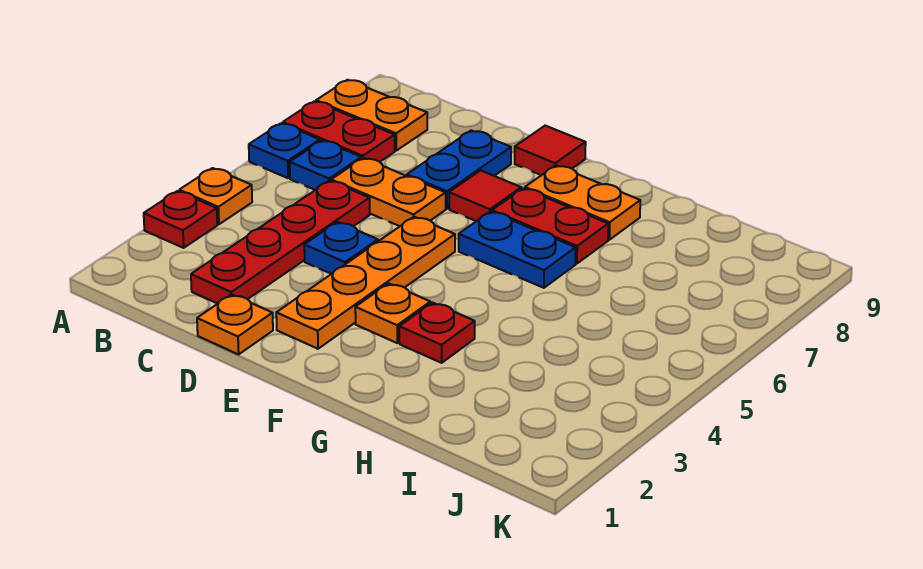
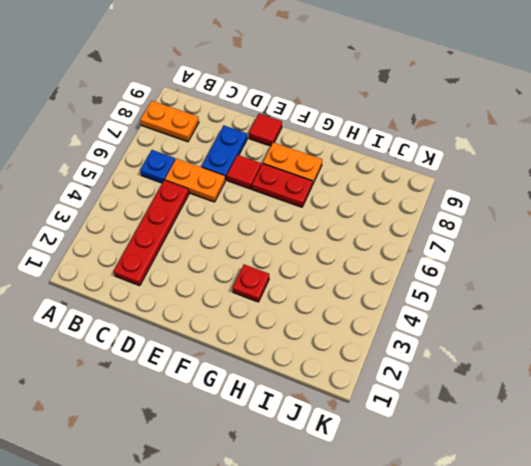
none -> red plate A3 level 1
none -> orange plate A4 level 1
none -> blue plate A6 level 1

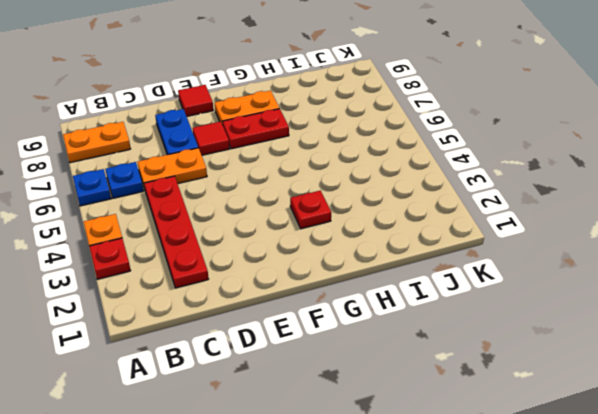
none -> red plate A7:B7 level 1
none -> orange plate D1 level 1
none -> blue plate D4 level 1

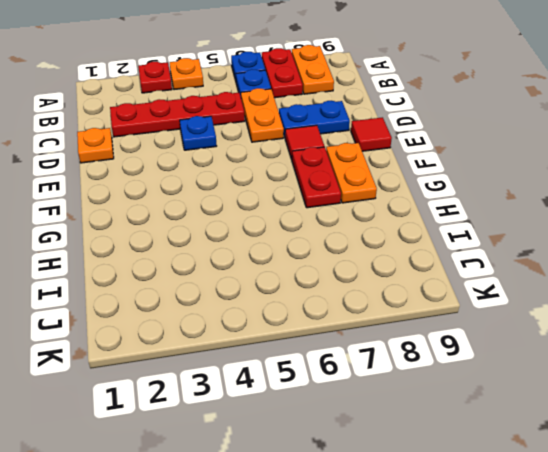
none -> orange plate E2:E5 level 1
none -> orange plate F3 level 1
none -> blue plate F6:G6 level 1

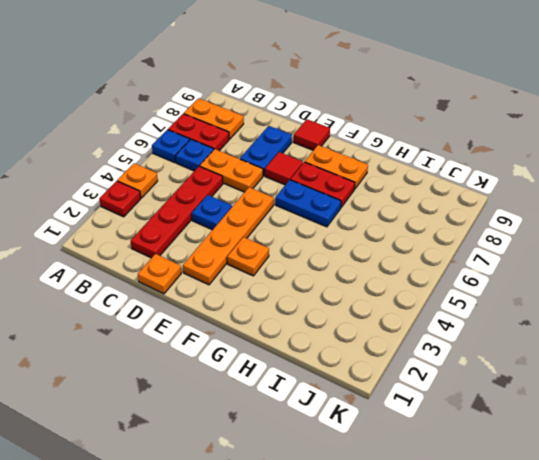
none -> red plate G3 level 1

